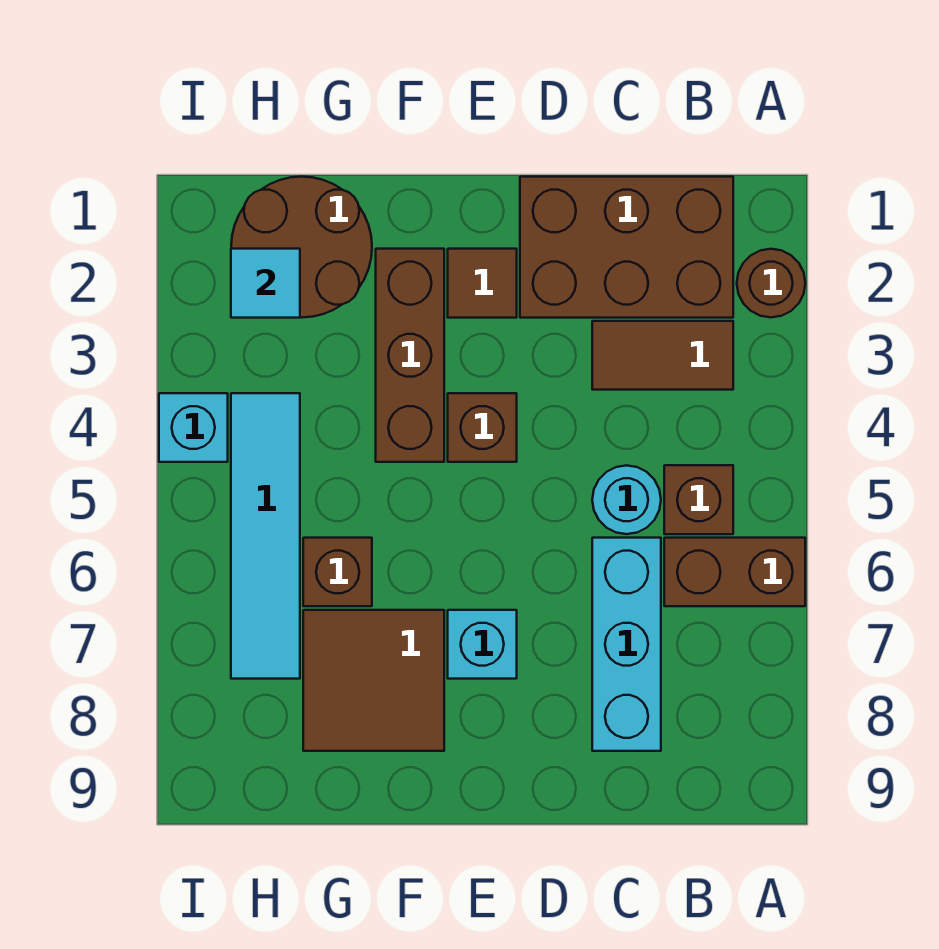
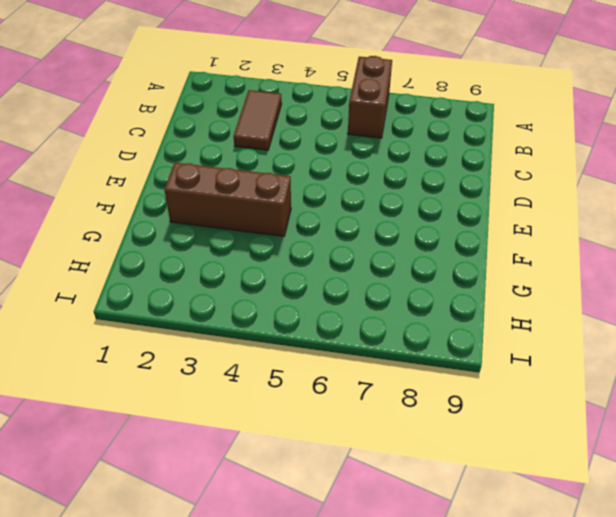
none -> brown round brick A2 level 1
none -> brown brick B1:D2 level 1
none -> brown brick B5 level 1

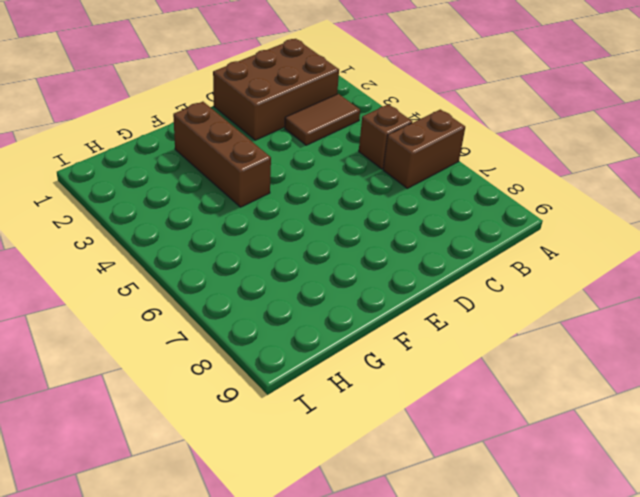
none -> brown round brick A2 level 1
none -> cyan round brick C5 level 1
none -> cyan brick C6:C8 level 1

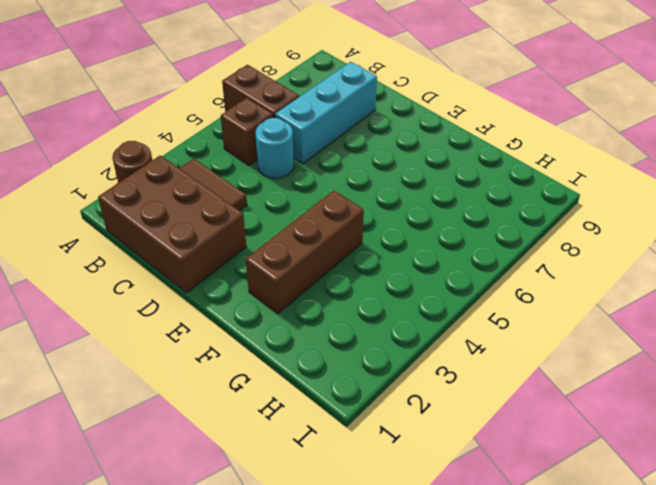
none -> brown tile E2 level 1
none -> brown brick E4 level 1
none -> cyan brick E7 level 1

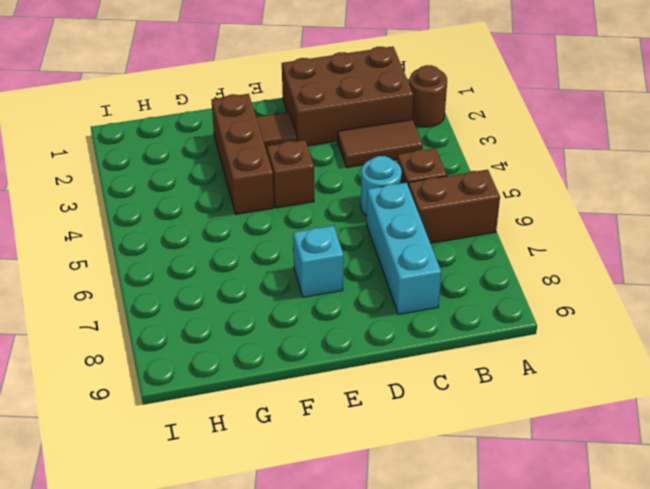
none -> brown tile F7:G8 level 1
none -> brown round brick G1:H2 level 1
none -> brown brick G6 level 1

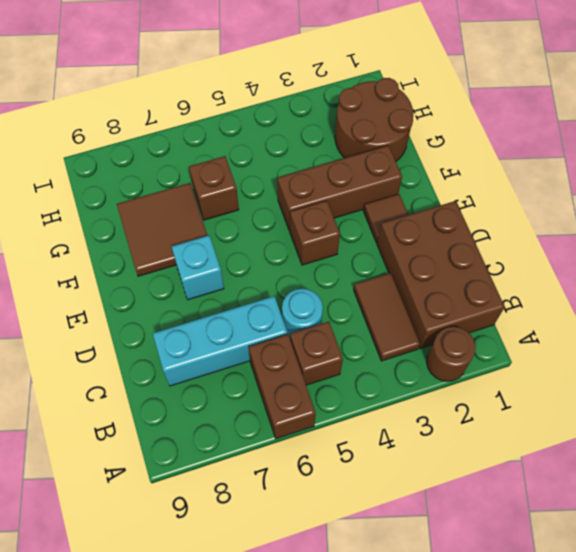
none -> cyan tile H4:H7 level 1
none -> cyan brick I4 level 1
none -> cyan tile H2 level 2

